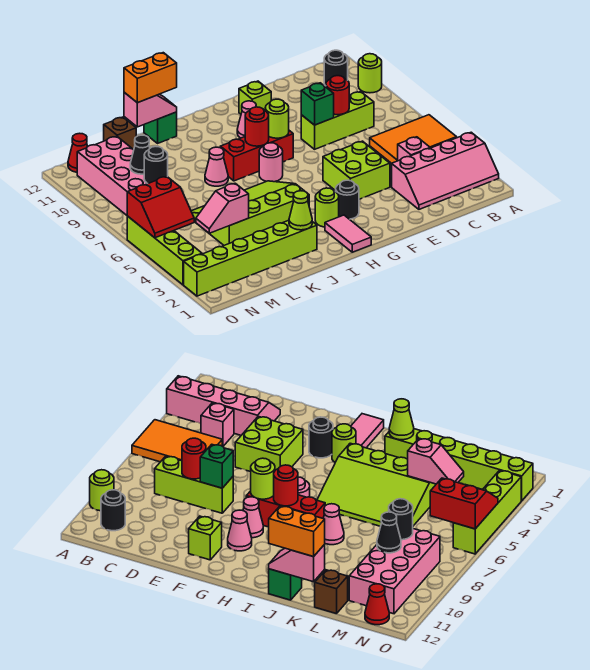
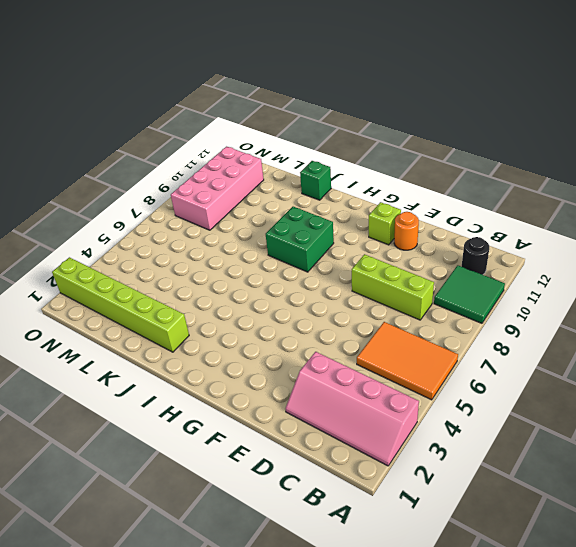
green tile A9:B10 level 1 -> lime round brick A10 level 1
orange round brick E11 level 1 -> none
green brick H8:I9 level 1 -> red brick G8:I8 level 1
none -> pink brick C4 level 1
none -> lime brick E4:F5 level 1
none -> black round brick G3 level 1
none -> pink cone G9 level 1

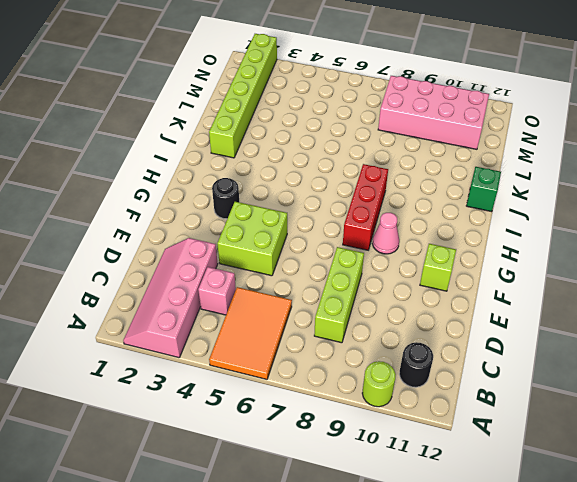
none -> pink cone G10 level 1
none -> pink tile H1:H2 level 1
none -> lime round brick H3 level 1
none -> pink round brick H7 level 1

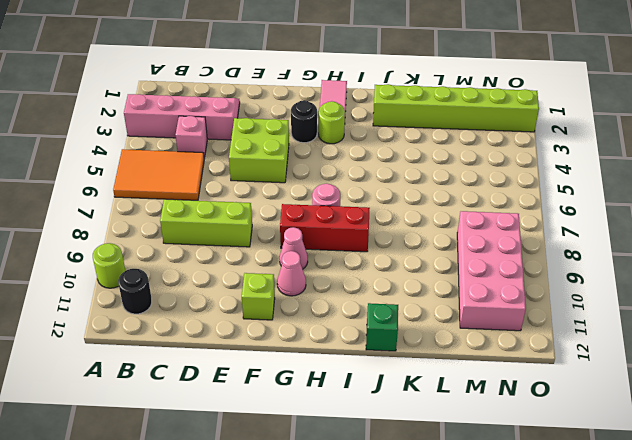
none -> lime slope I4:L6 level 1 top 4
none -> pink cone J8 level 1
none -> brown brick L12 level 1
none -> red cone N12 level 1

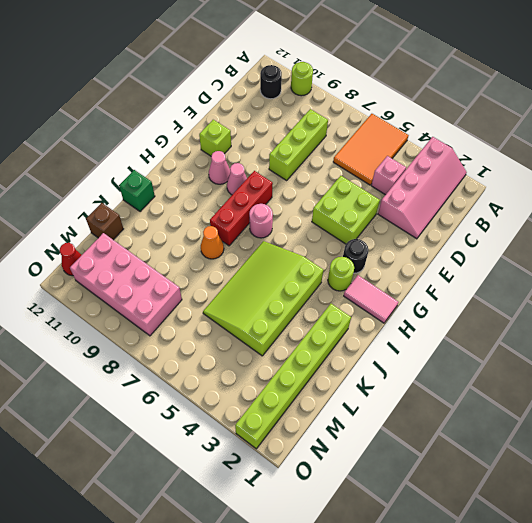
orange cone J8 level 1 -> pink cone J8 level 1
none -> lime brick O3:O6 level 1
none -> red round brick D8 level 2
none -> green brick E8 level 2
none -> lime round brick G8 level 2

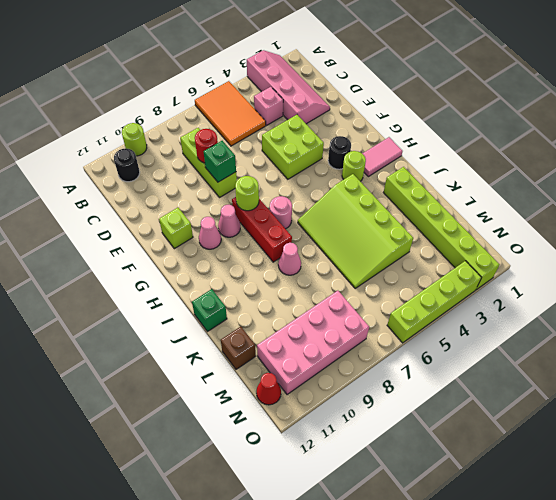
none -> red round brick H8 level 2
none -> lime cone J2 level 2
none -> pink slope J12:K12 level 2 top K
none -> pink slope L4:M4 level 2 top L

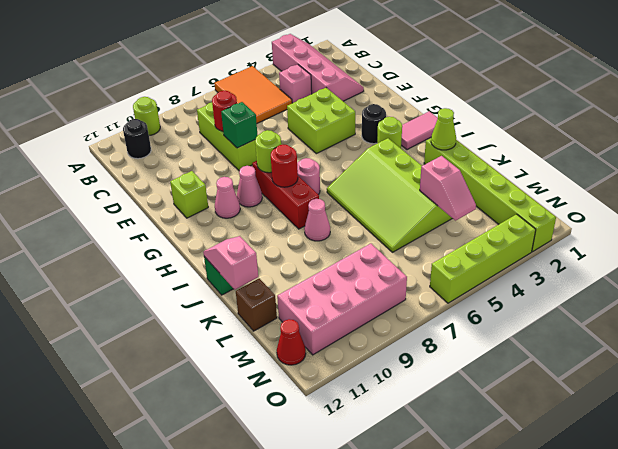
none -> black round brick M8 level 2
none -> black cone M9 level 2
none -> red slope N5:O6 level 2 top 6
none -> orange brick J12:K12 level 3

